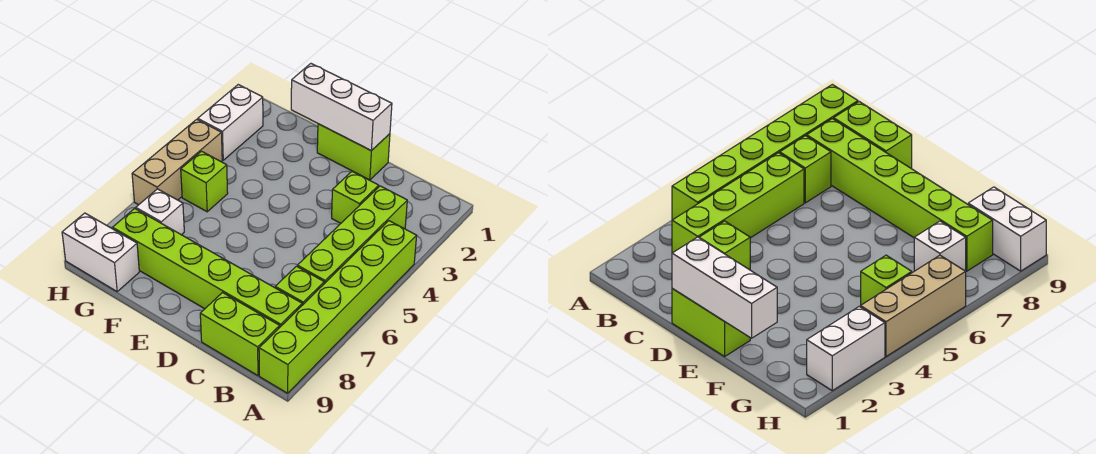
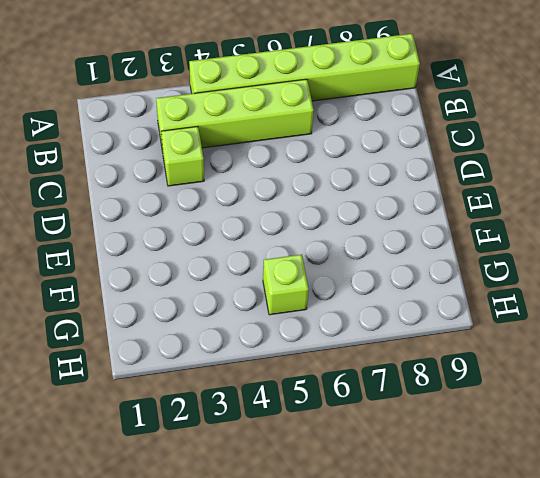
none -> lime brick B7 level 1
none -> lime brick B8:G8 level 1
none -> lime brick B9:C9 level 1

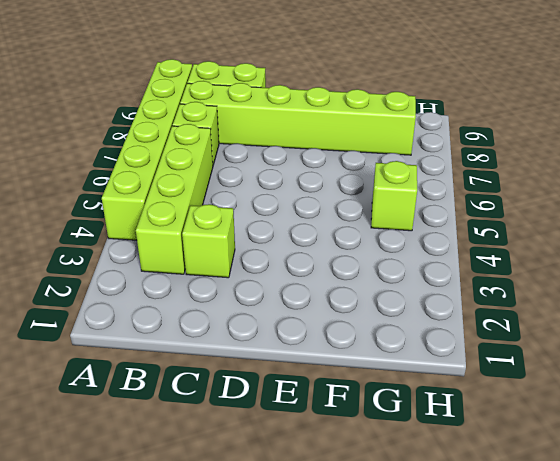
none -> lime brick D1:E1 level 1
none -> white brick G7 level 1
none -> white brick G9:H9 level 1

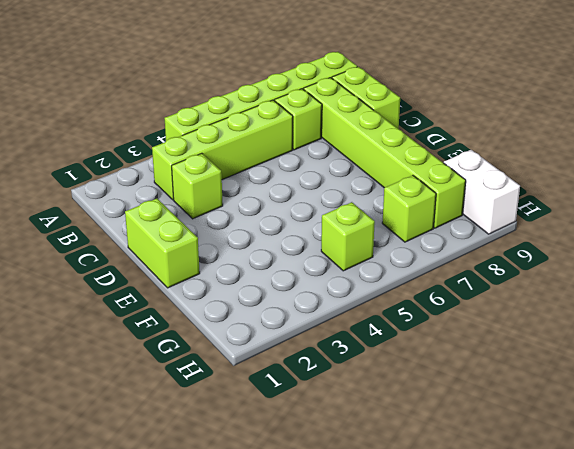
lime brick G7 level 1 -> white brick G7 level 1
none -> white brick H2:H3 level 1
none -> tan brick H4:H6 level 1
none -> white brick D1:F1 level 2

